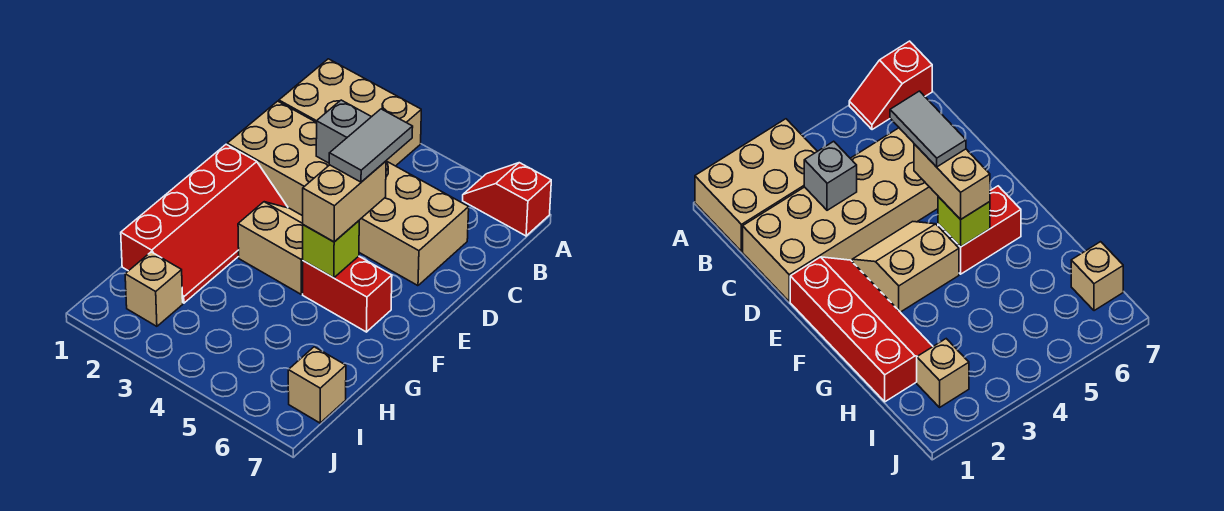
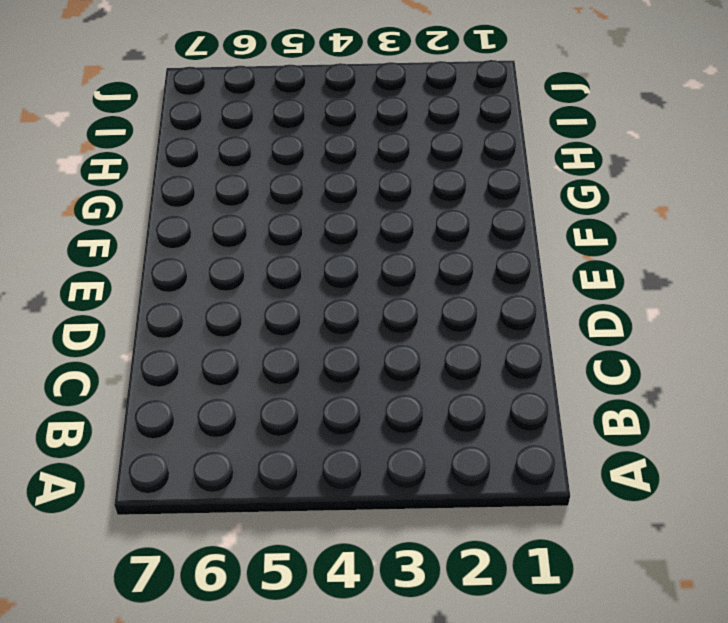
none -> tan brick A1:B3 level 1
none -> red slope A6:A7 level 1 top 7
none -> tan brick C1:D6 level 1

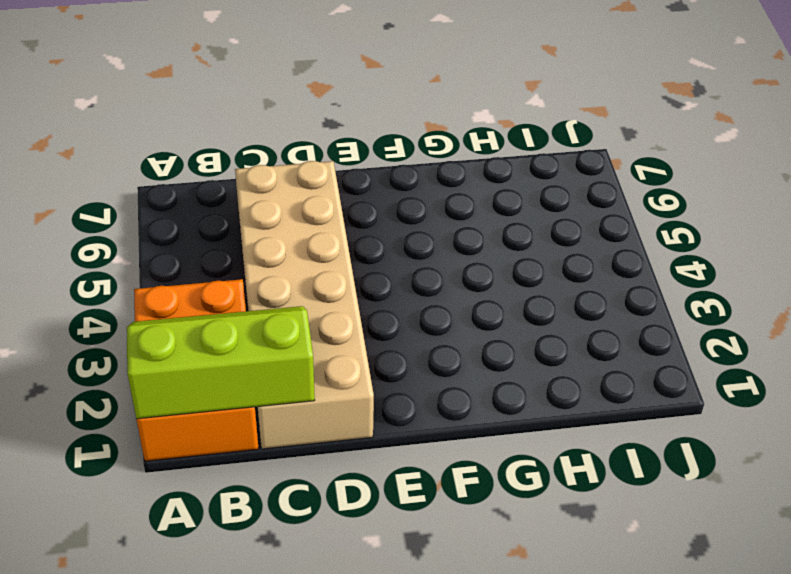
orange brick A1:B3 level 1 -> tan brick A1:B3 level 1
lime slope A1:C2 level 2 top 1 -> none
none -> red slope A6:A7 level 1 top 7
none -> red slope E1:H2 level 1 top 1
none -> tan slope E3:F4 level 1 top F

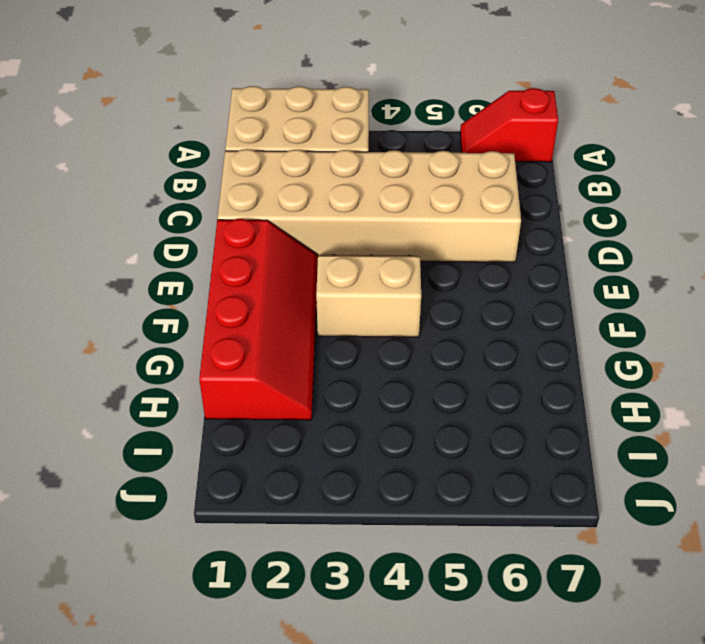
none -> red brick F5:F6 level 1
none -> tan brick I2 level 1
none -> tan brick I7 level 1

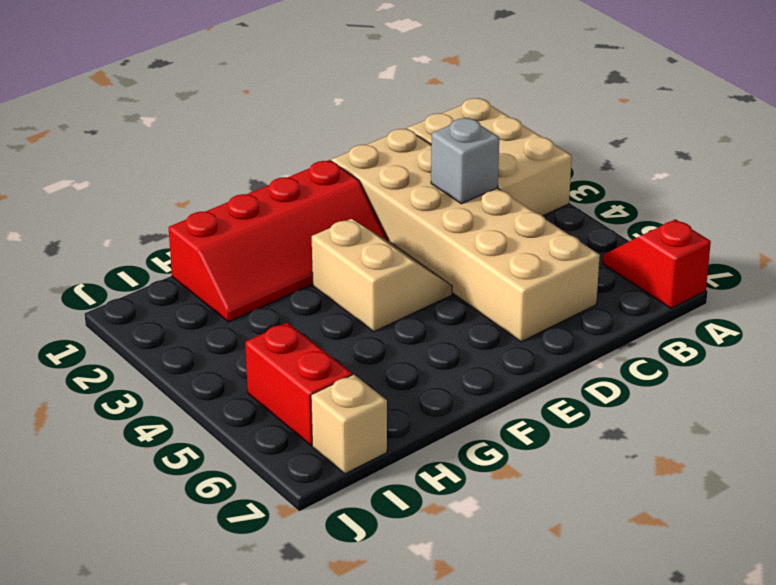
red brick I5:I6 level 1 -> red brick F5:F6 level 1
none -> tan brick I2 level 1
none -> lime brick F5 level 2
none -> tan brick E5:F5 level 3

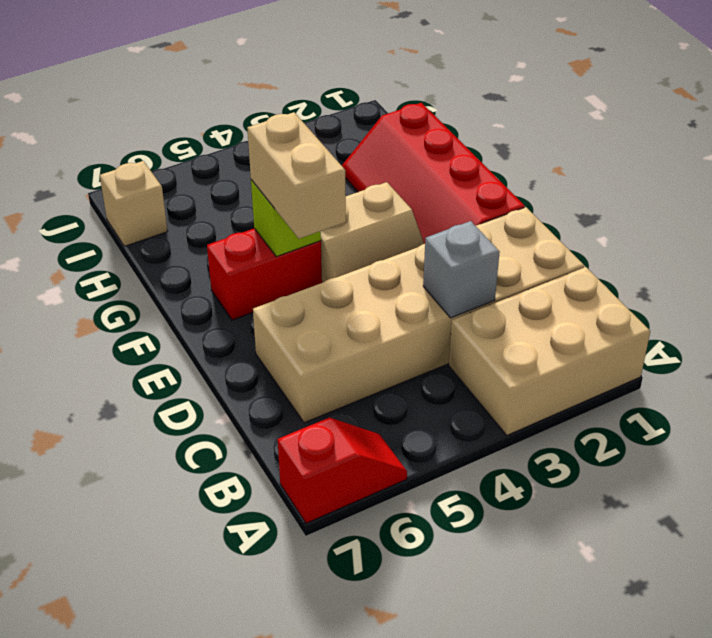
none -> tan brick I2 level 1
none -> grey tile D5:E5 level 4

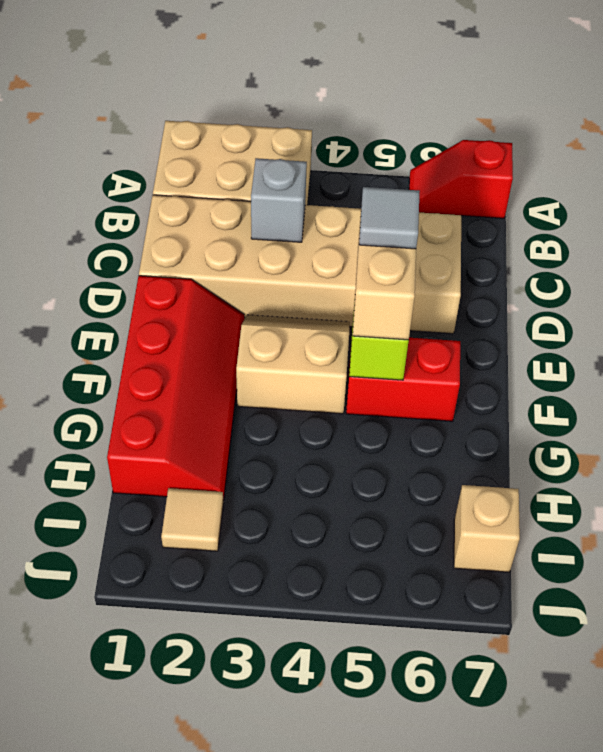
grey tile E5 level 4 -> grey tile D5:E5 level 4
tan tile I2 level 1 -> tan brick I2 level 1

